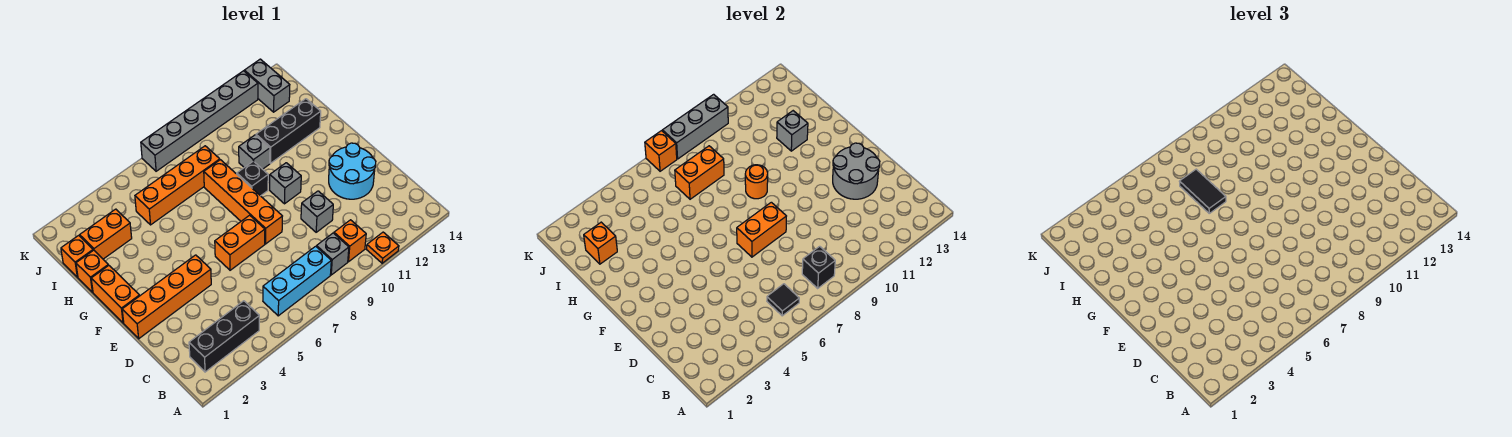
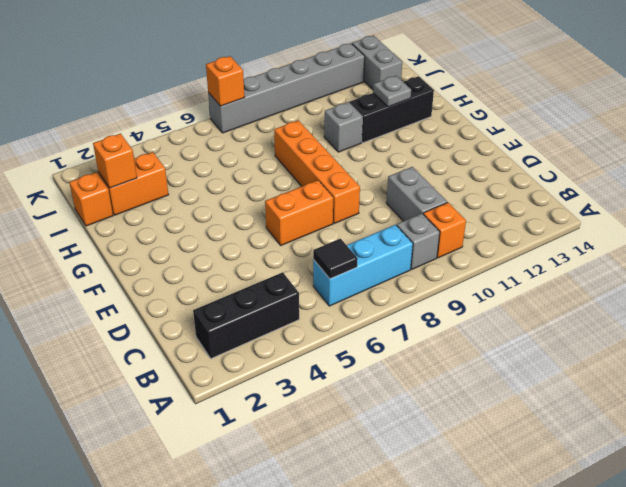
grey brick C10:D10 level 1 -> grey brick D10 level 1
grey plate H12 level 2 -> grey brick H12 level 2
none -> orange plate A11 level 1
none -> cyan round brick D12:E13 level 1
none -> orange brick E1:E4 level 1
none -> orange brick F1:G1 level 1

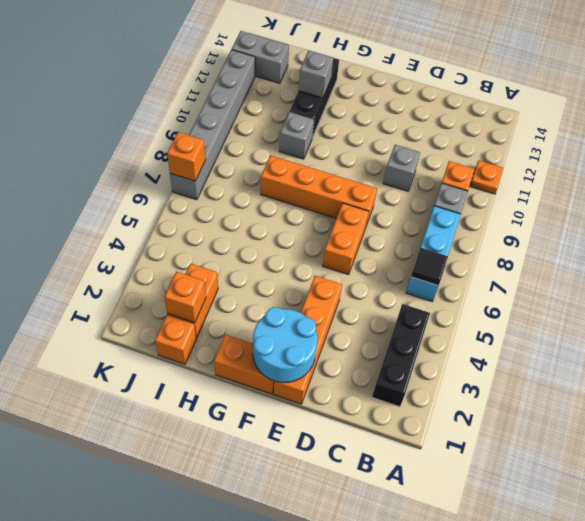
cyan round brick E1:F2 level 2 -> cyan round brick D12:E13 level 1
none -> grey brick F10 level 1
none -> black brick G9 level 1
none -> orange brick H1 level 1
none -> orange brick I5:I8 level 1

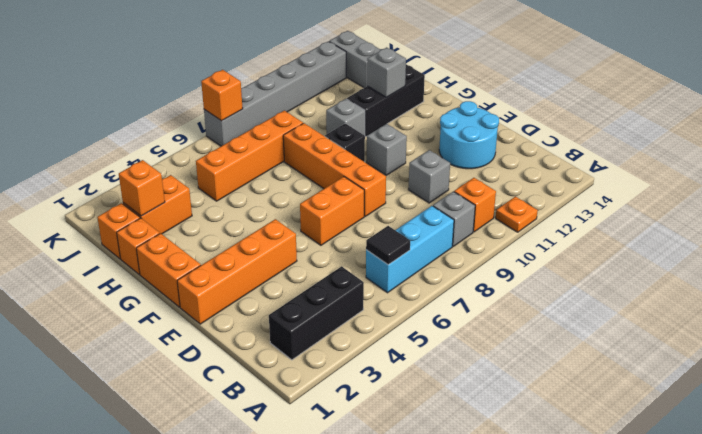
none -> black brick B8 level 2
none -> grey round brick D12:E13 level 2
none -> orange brick E7:E8 level 2
none -> orange round brick G9 level 2

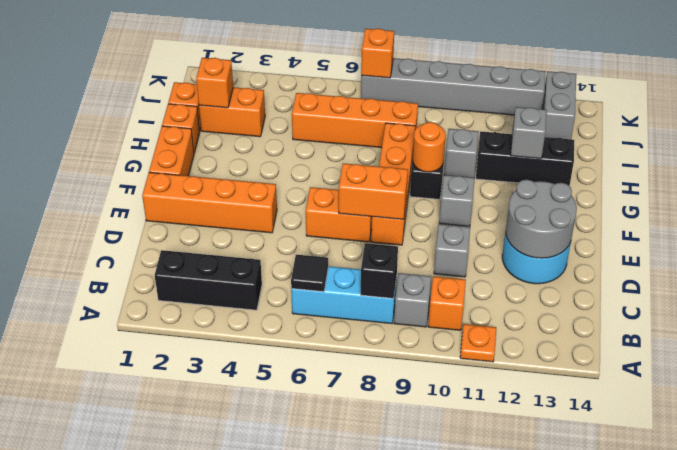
none -> orange brick I7:I8 level 2
none -> grey brick K8:K10 level 2
none -> black tile H7:I7 level 3

